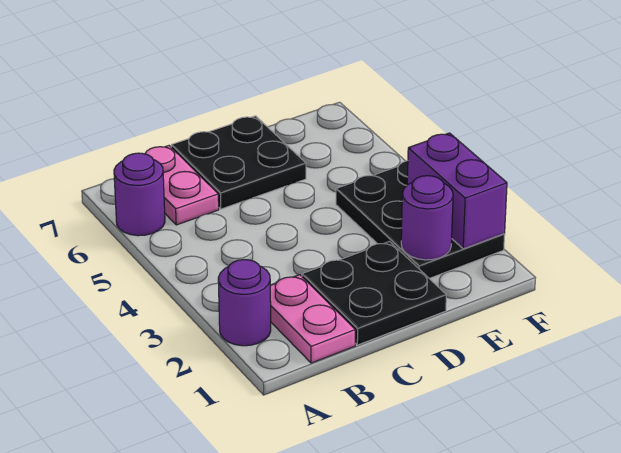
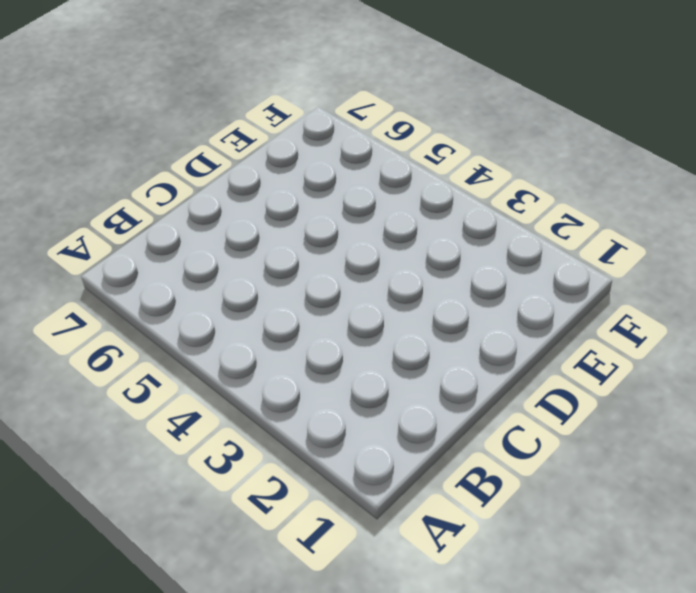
none -> purple round brick A2 level 1
none -> purple round brick A6 level 1

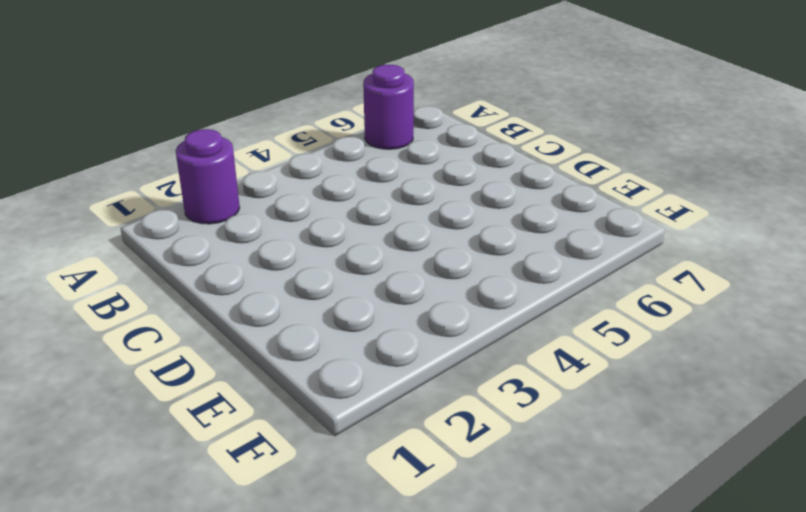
none -> pink plate B1:B2 level 1
none -> pink plate B6:B7 level 1

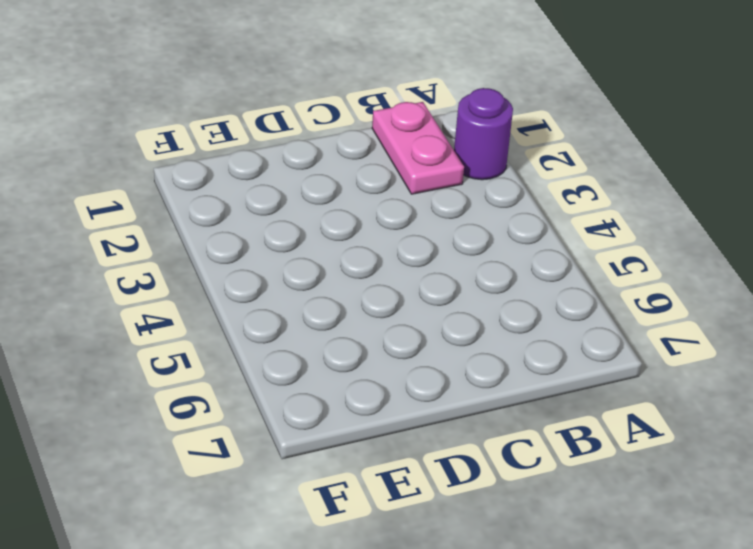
none -> purple round brick A6 level 1
none -> pink plate B6:B7 level 1

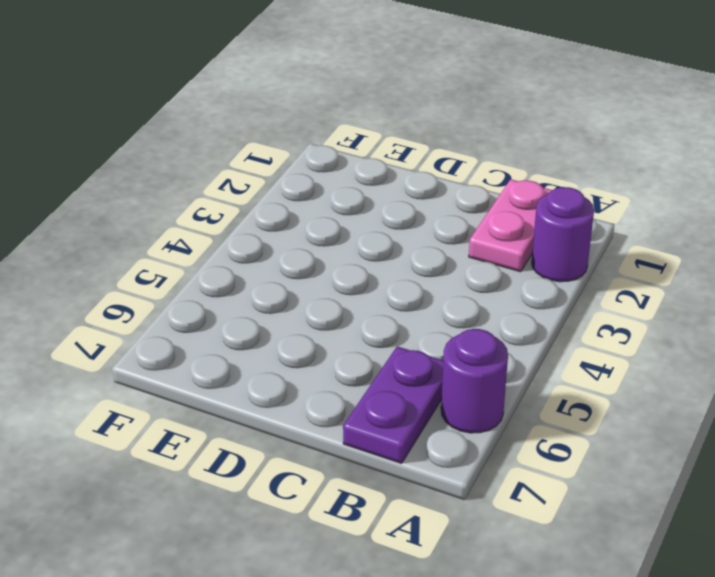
purple plate B6:B7 level 1 -> pink plate B6:B7 level 1
none -> black plate C1:D2 level 1
none -> black plate C6:D7 level 1

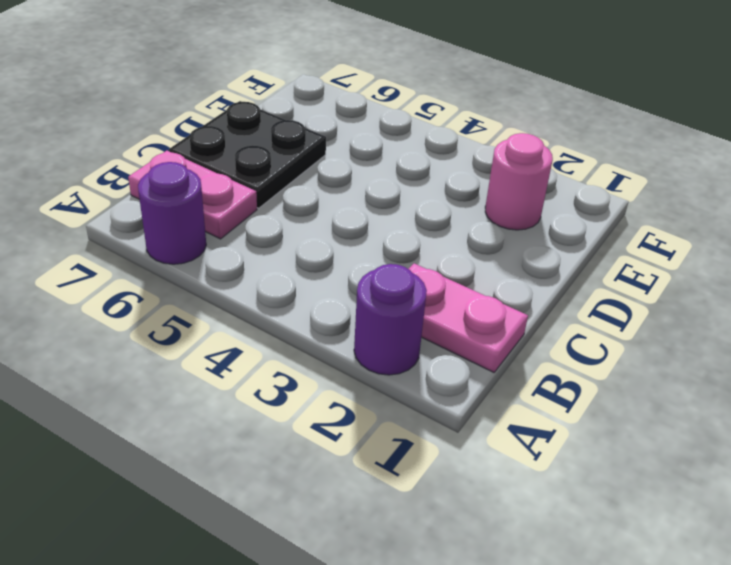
pink round brick E2 level 1 -> black plate E2:F4 level 1
none -> black plate C1:D2 level 1
none -> purple round brick E2 level 2

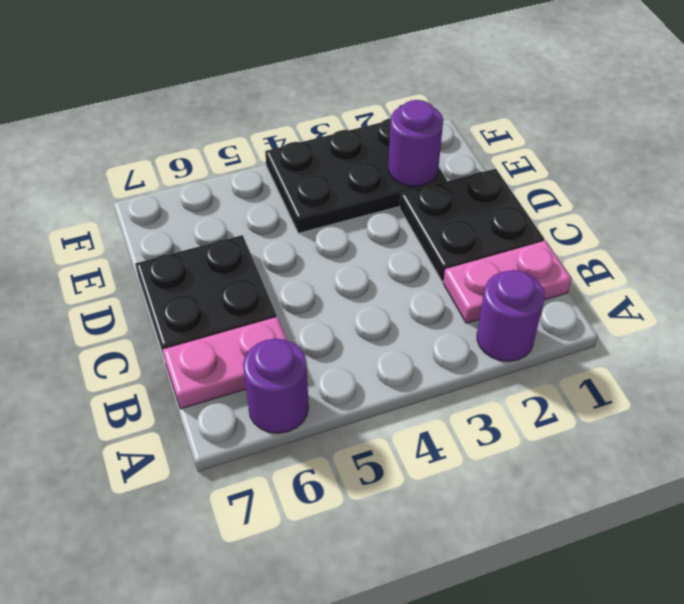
none -> purple brick F2:F3 level 2

